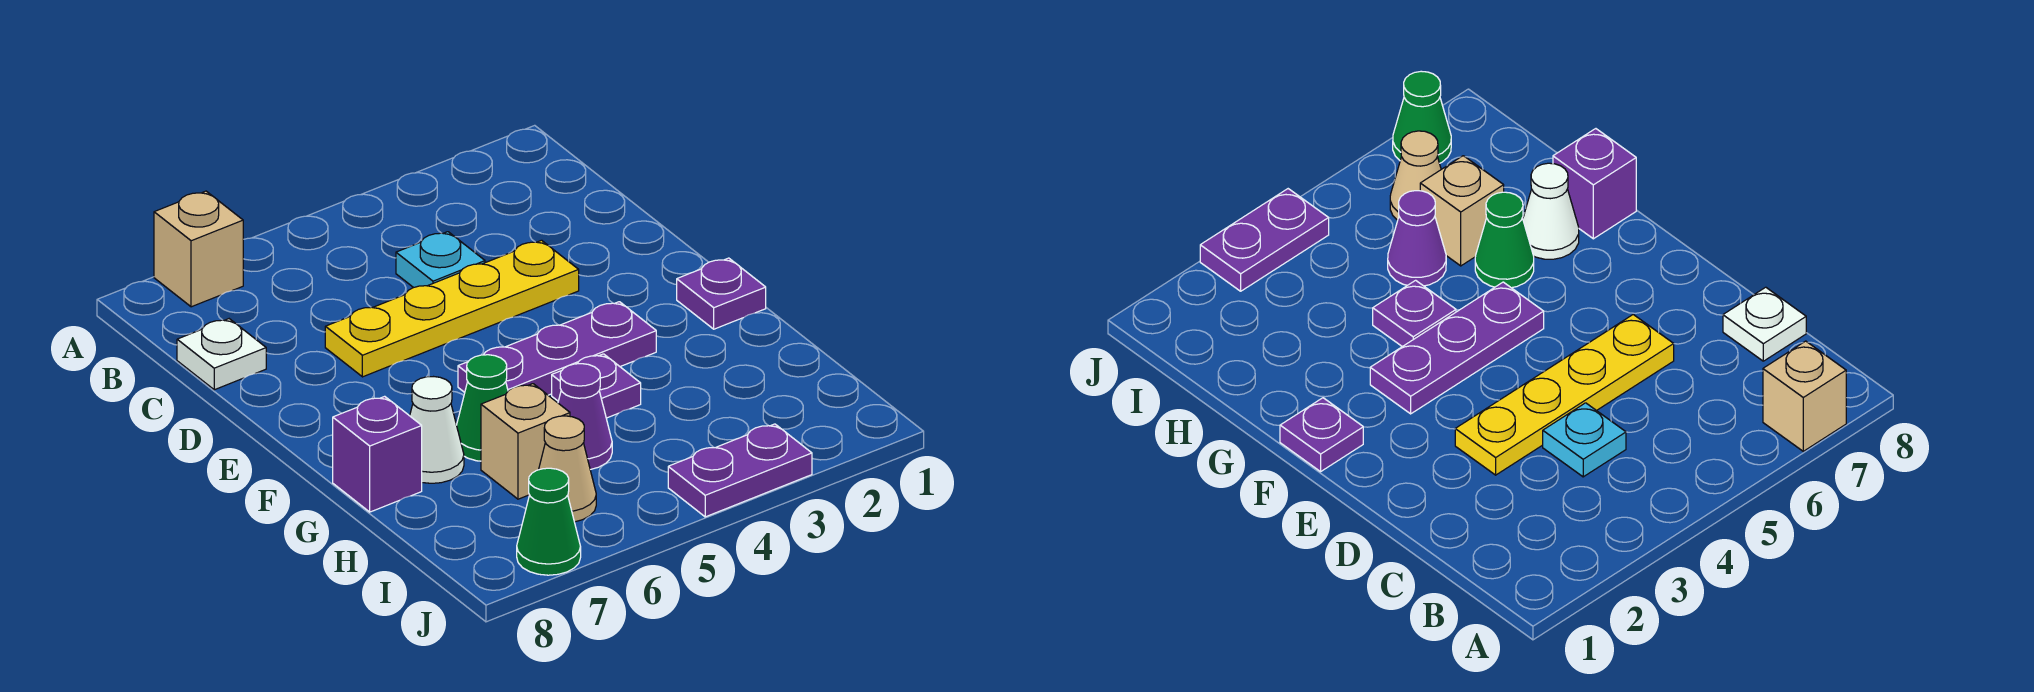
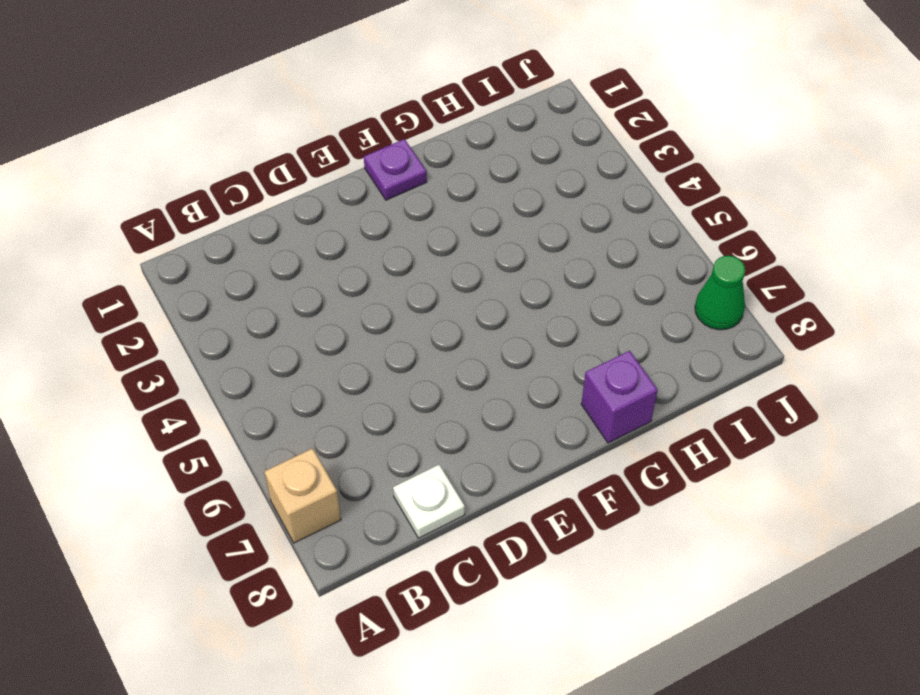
none -> cyan plate C4 level 1
none -> yellow plate D3:D6 level 1
none -> purple plate F3:F5 level 1

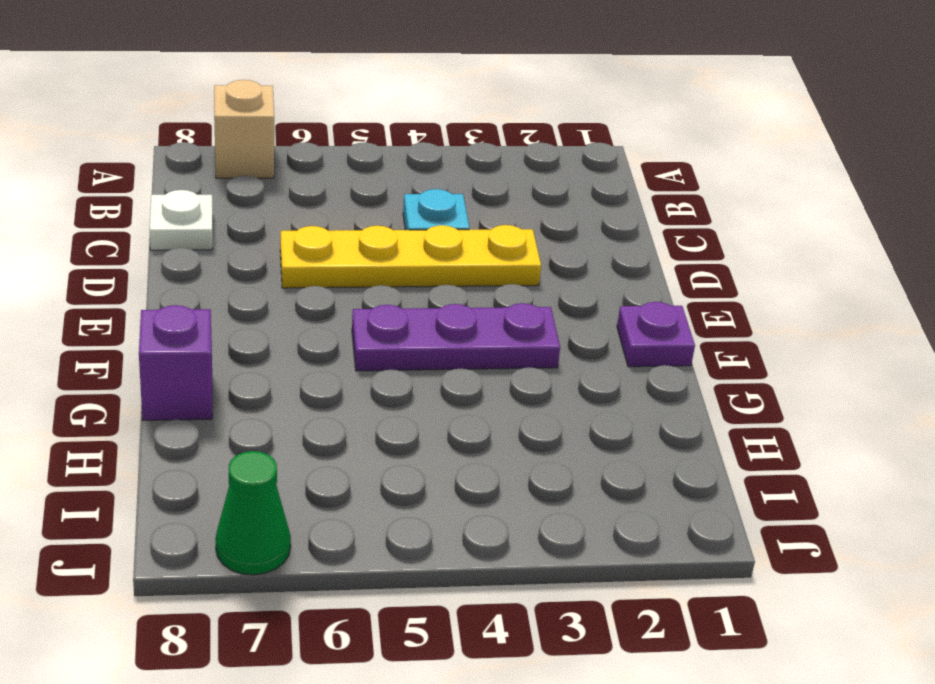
none -> purple plate G4 level 1
none -> green cone G6 level 1
none -> white cone G7 level 1

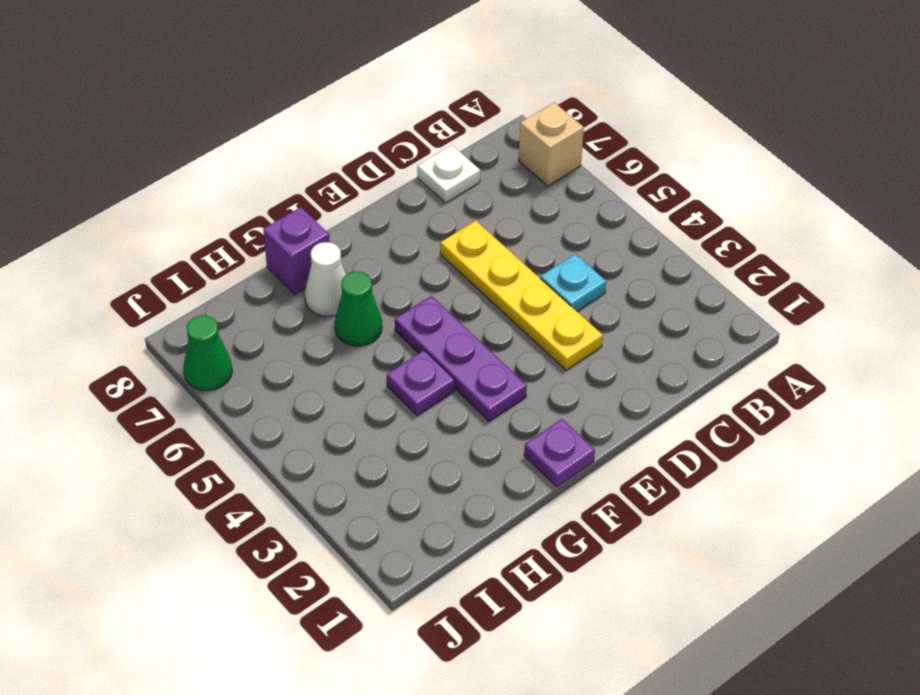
none -> purple cone H5 level 1
none -> tan brick H6 level 1
none -> tan cone I6 level 1

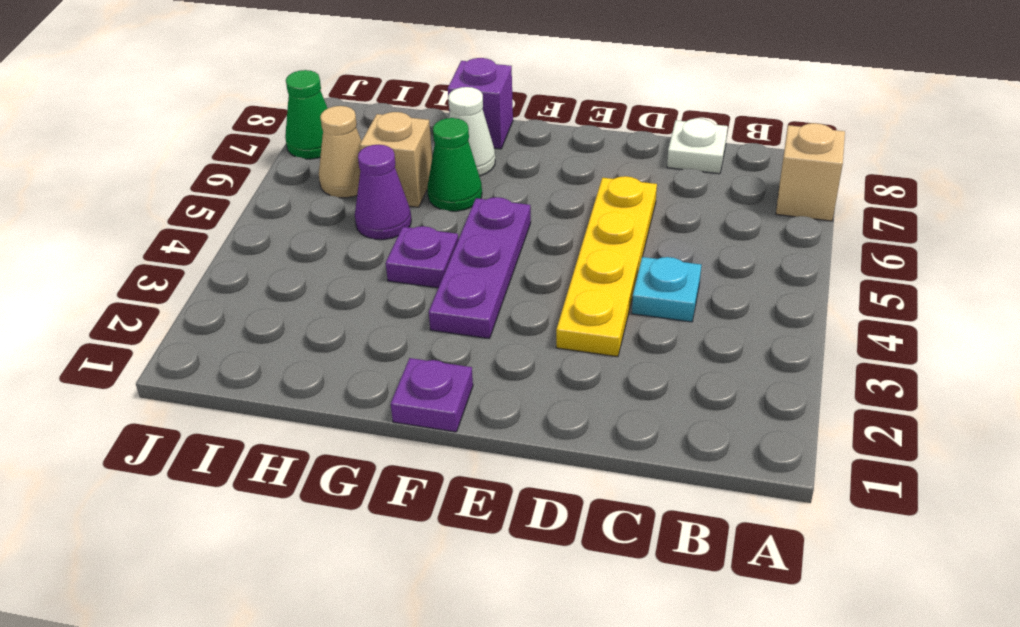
none -> purple plate J3:J4 level 1

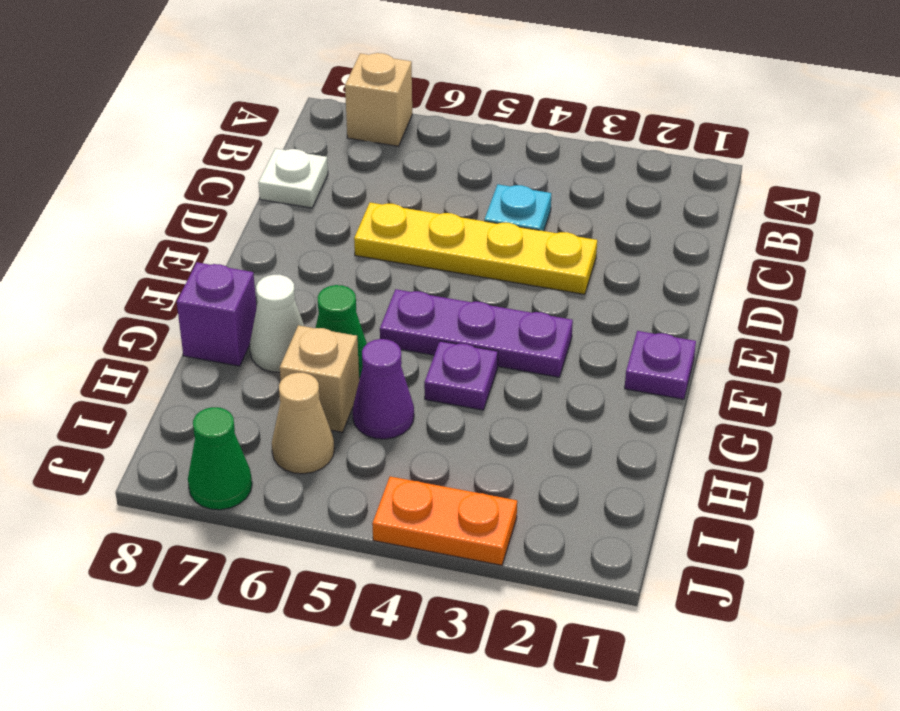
orange plate J3:J4 level 1 -> purple plate J3:J4 level 1

